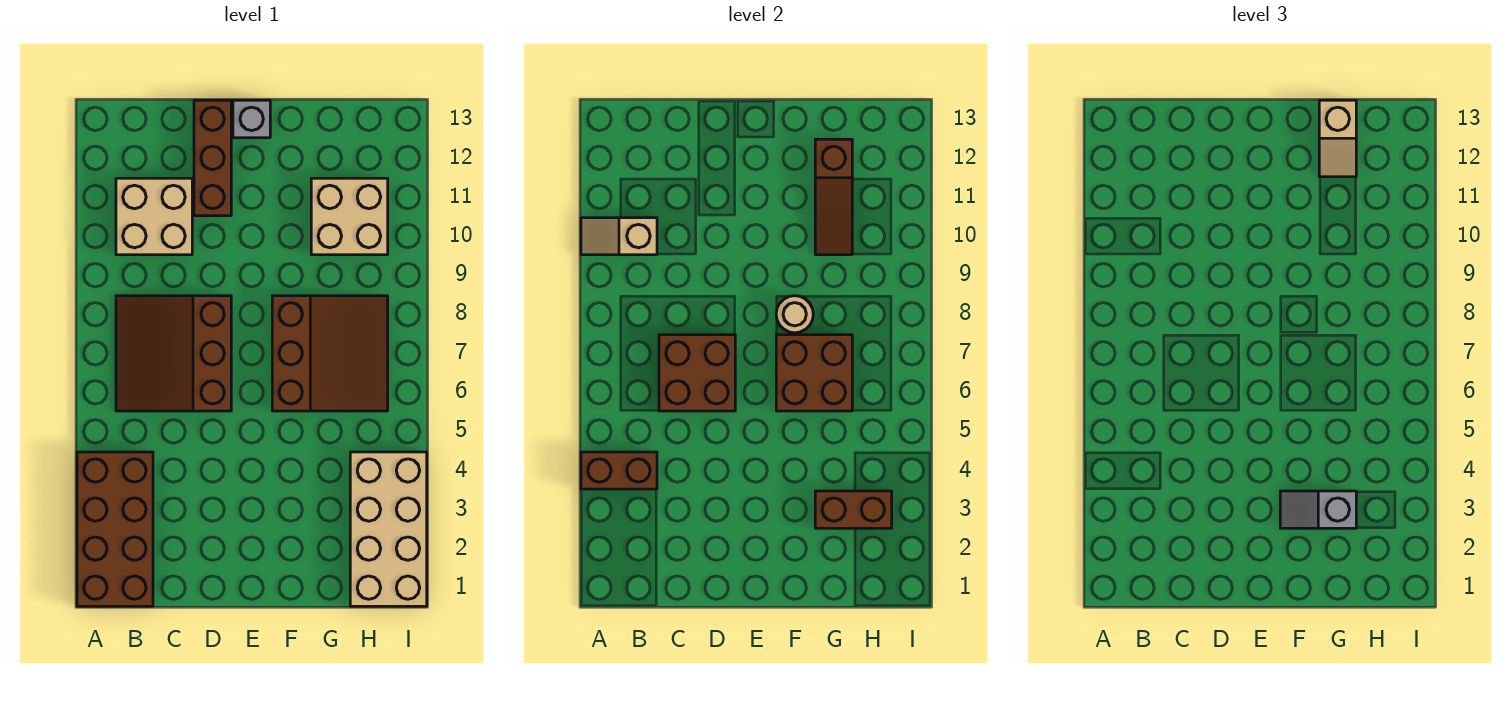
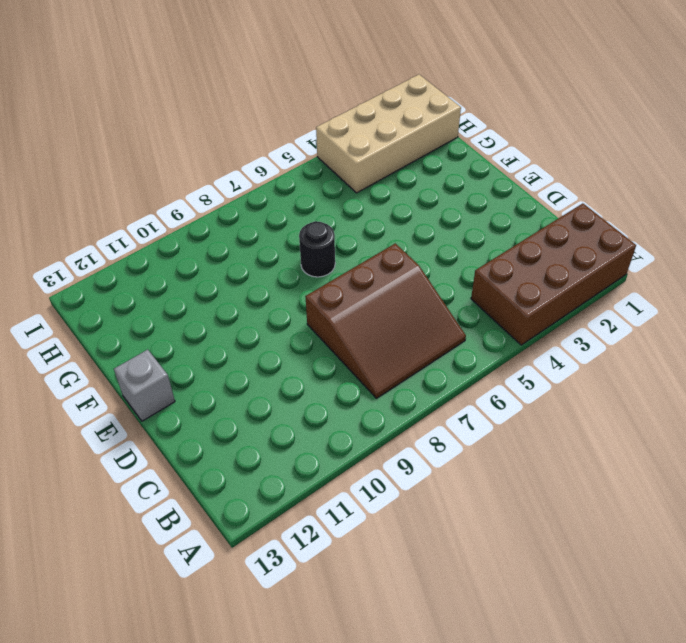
black round brick F7 level 1 -> brown slope F6:H8 level 1 top F
none -> tan brick B10:C11 level 1
none -> brown brick D11:D13 level 1
none -> tan brick G10:H11 level 1

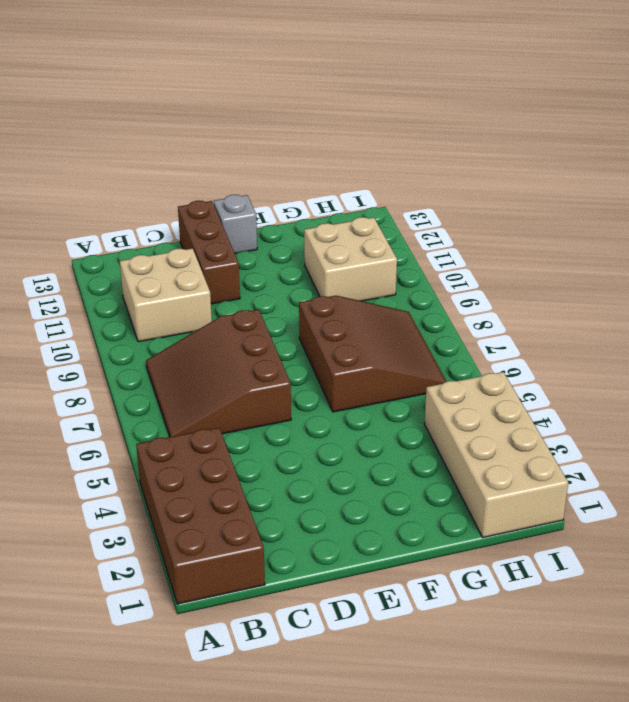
none -> brown brick A4:B4 level 2
none -> tan slope A10:B10 level 2 top B
none -> brown brick C6:D7 level 2

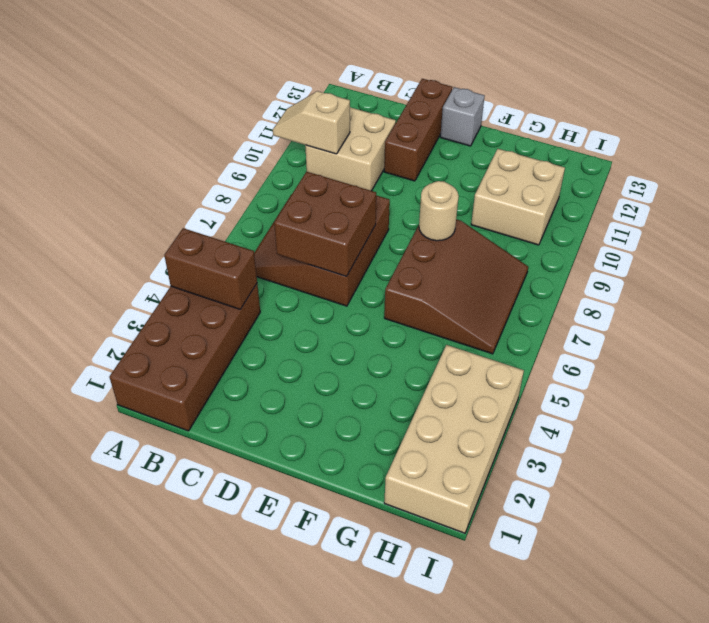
none -> brown brick F6:G7 level 2
none -> brown brick G3:H3 level 2
none -> brown slope G10:G12 level 2 top 12

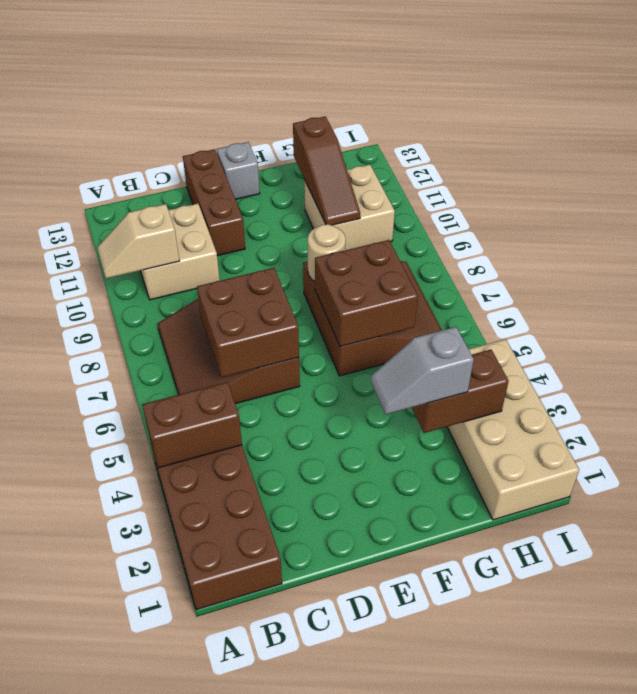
none -> tan slope G12:G13 level 3 top 13

